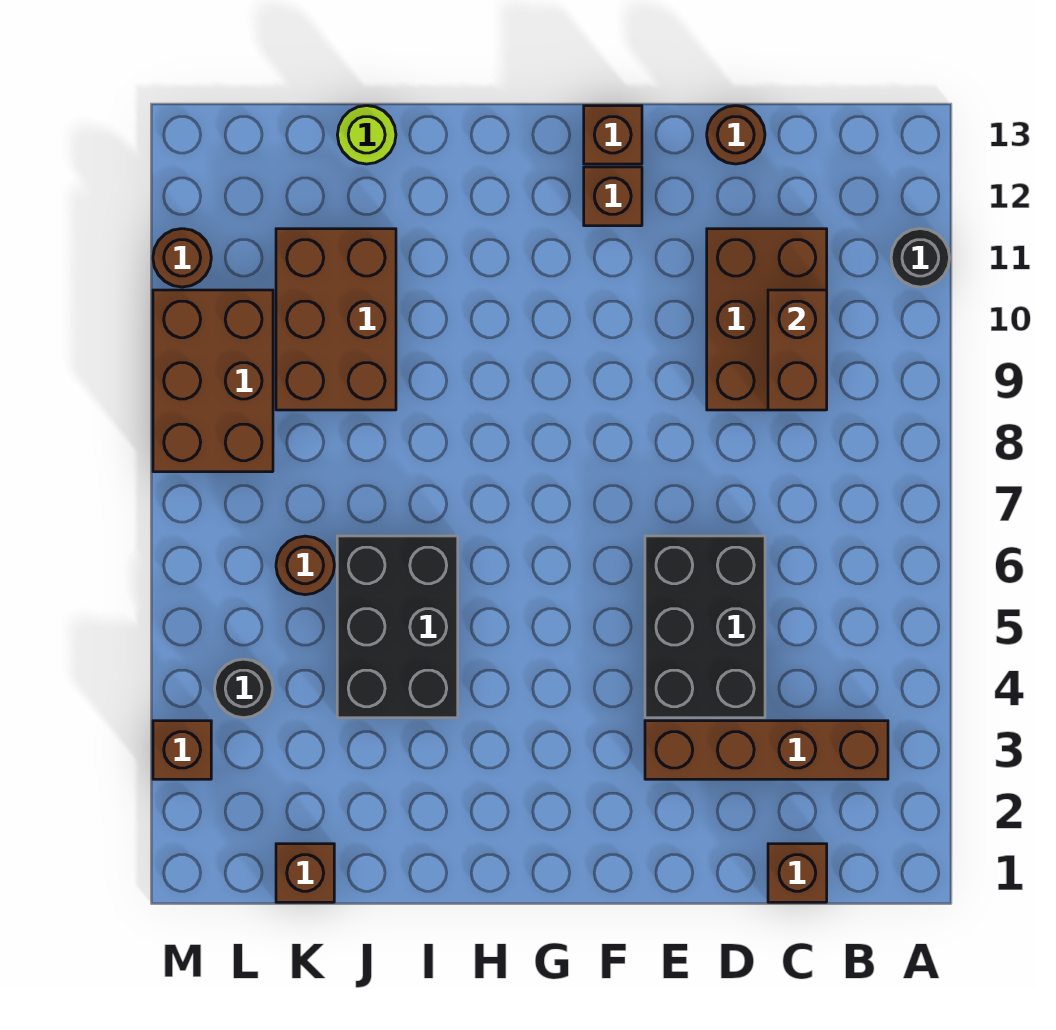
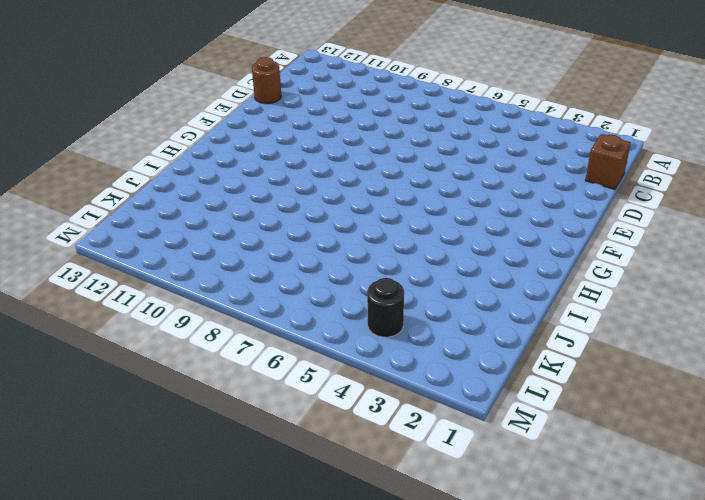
none -> black round brick A11 level 1
none -> brown brick B3:E3 level 1
none -> brown brick C9:D11 level 1

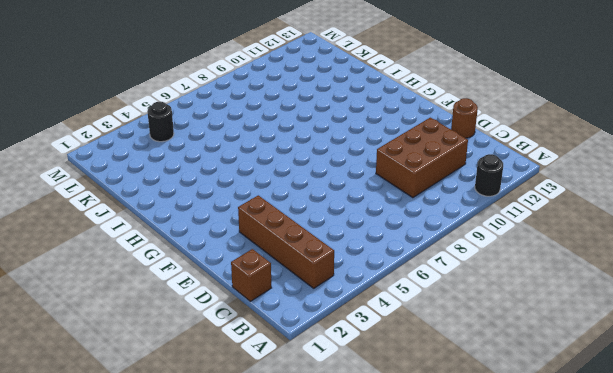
none -> black brick D4:E6 level 1
none -> brown brick F12 level 1
none -> brown brick F13 level 1

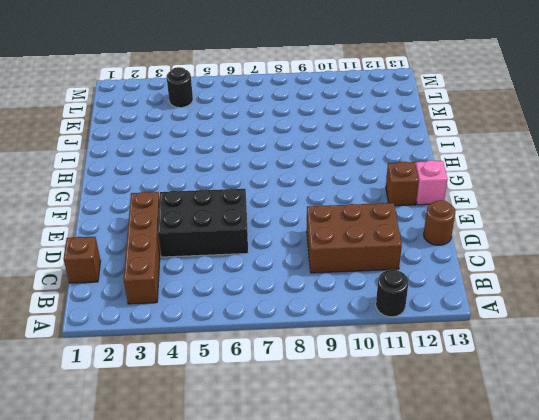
pink brick F13 level 1 -> brown brick F13 level 1
none -> black brick I4:J6 level 1
none -> brown brick J9:K11 level 1
none -> lime round brick J13 level 1

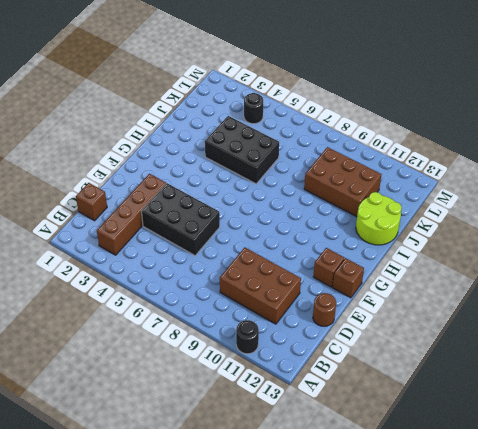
lime round brick I12:J13 level 1 -> lime round brick J13 level 1
none -> brown brick K1 level 1
none -> brown round brick K6 level 1
none -> brown brick L8:M10 level 1

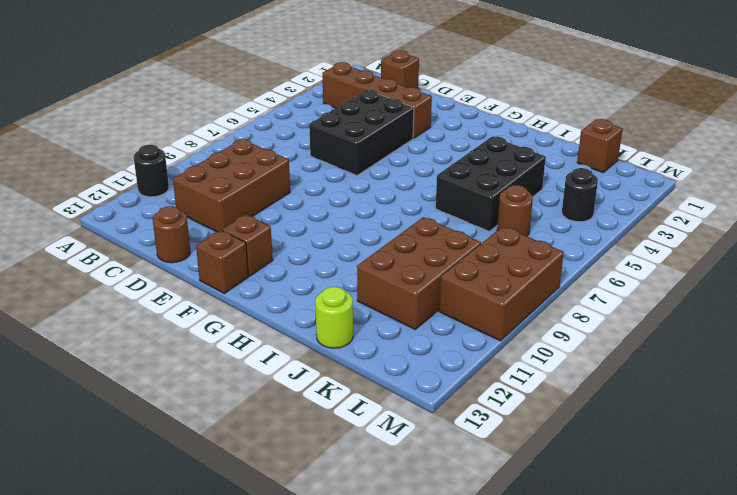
none -> brown brick M3 level 1
none -> brown round brick M11 level 1
none -> brown brick C9:C10 level 2

